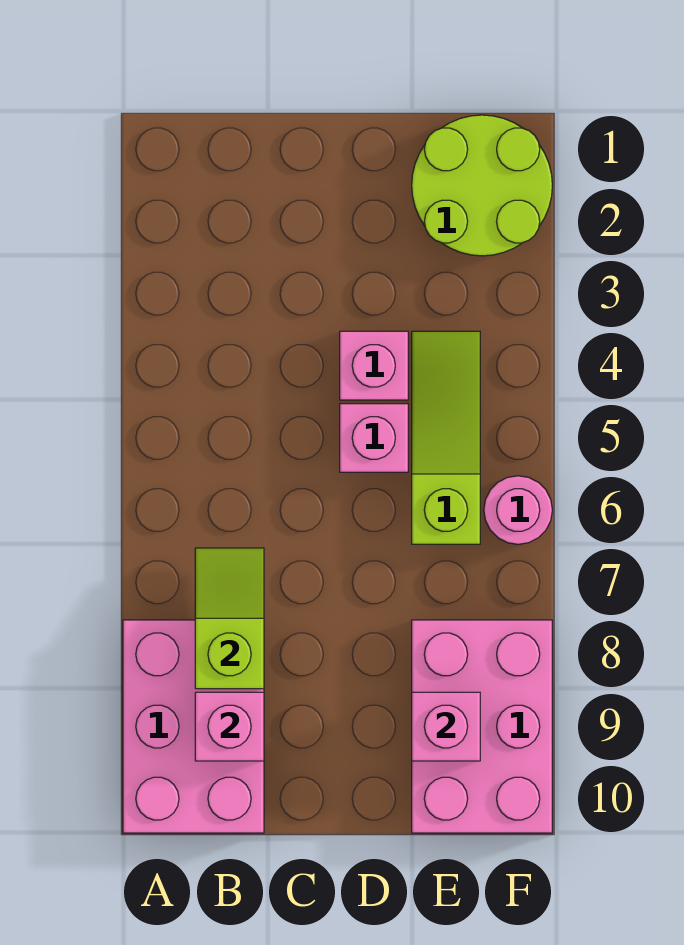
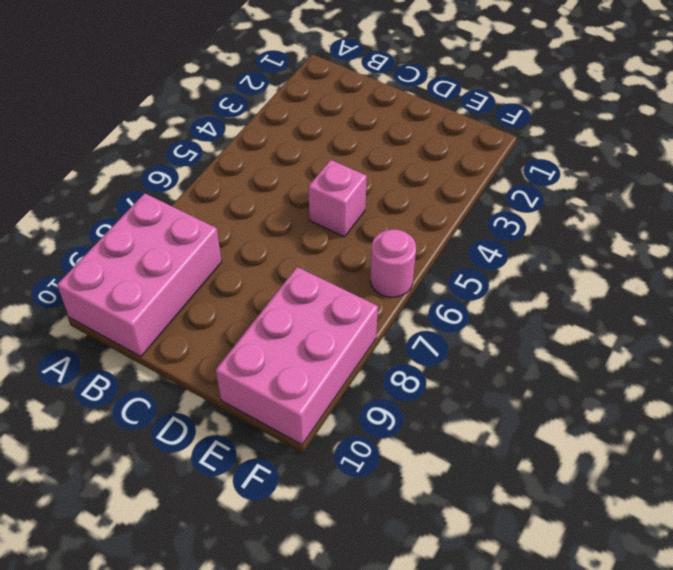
none -> pink brick D4 level 1
none -> lime round brick E1:F2 level 1

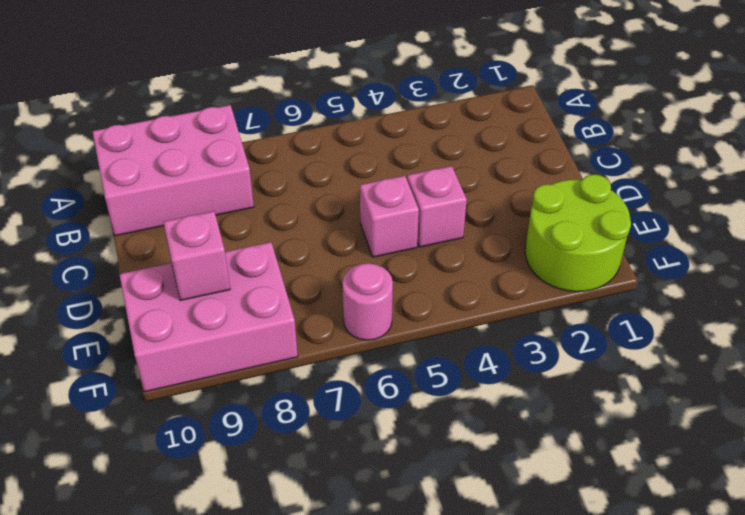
none -> lime slope E4:E6 level 1 top 6
none -> lime slope B7:B8 level 2 top 8

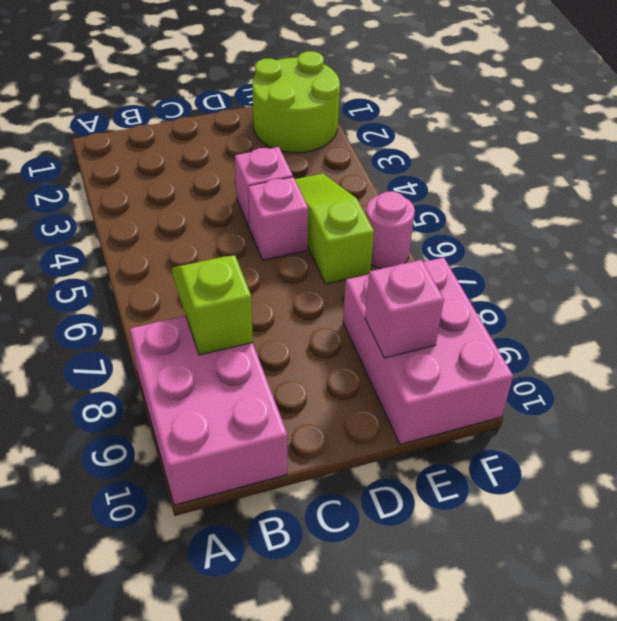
none -> pink brick B9 level 2

